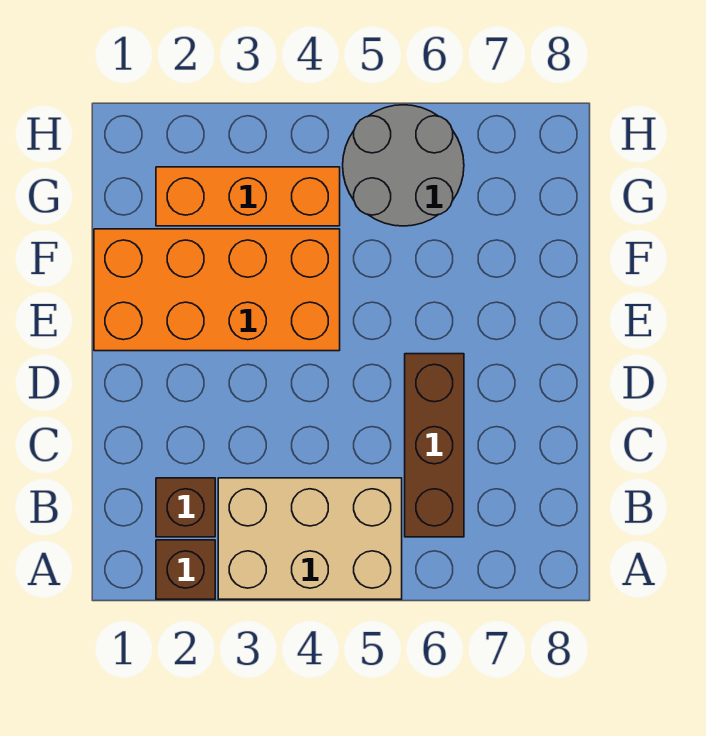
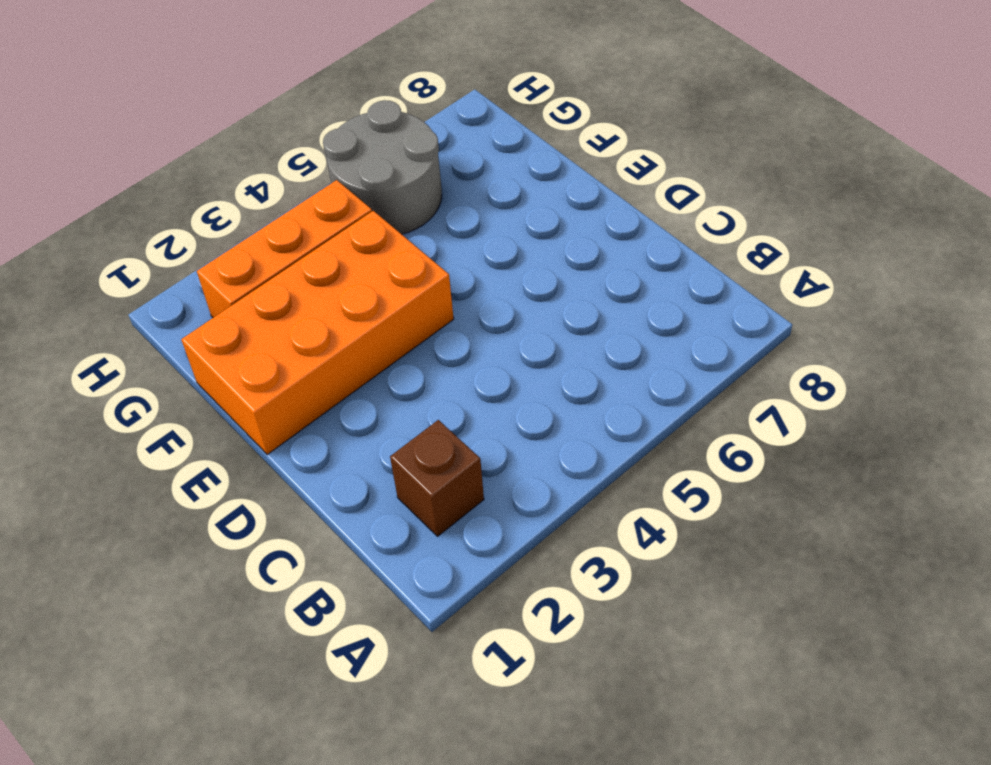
none -> brown brick A2 level 1
none -> tan brick A3:B5 level 1

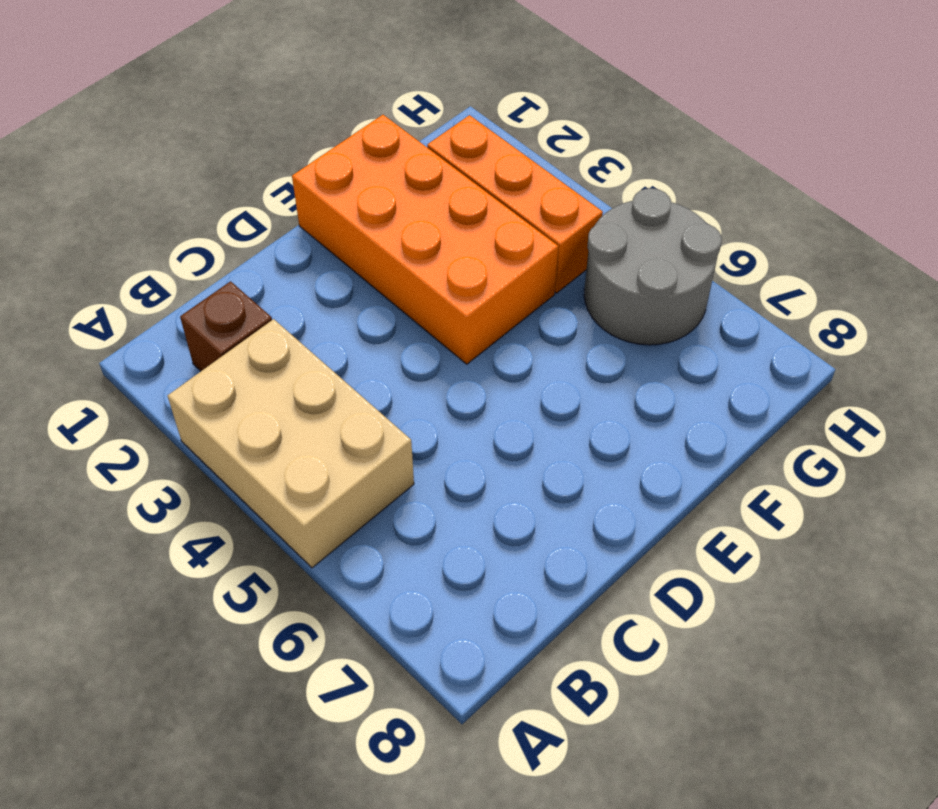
none -> brown brick A2 level 1
none -> brown brick B6:D6 level 1

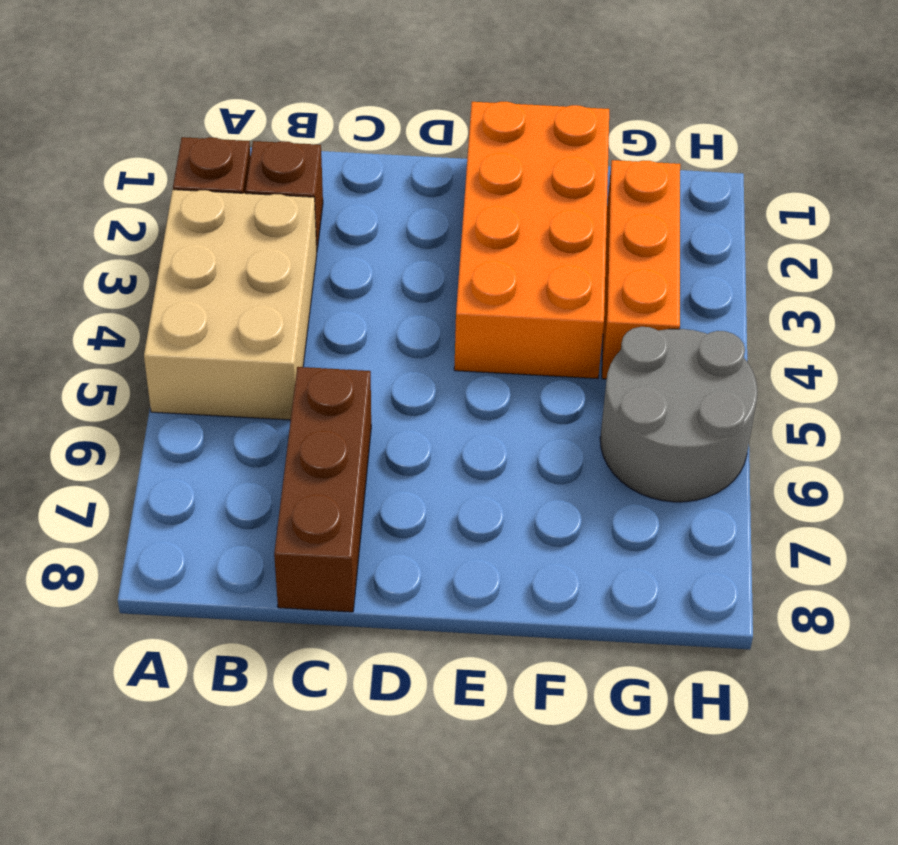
brown brick C6:C8 level 1 -> brown brick B6:D6 level 1

